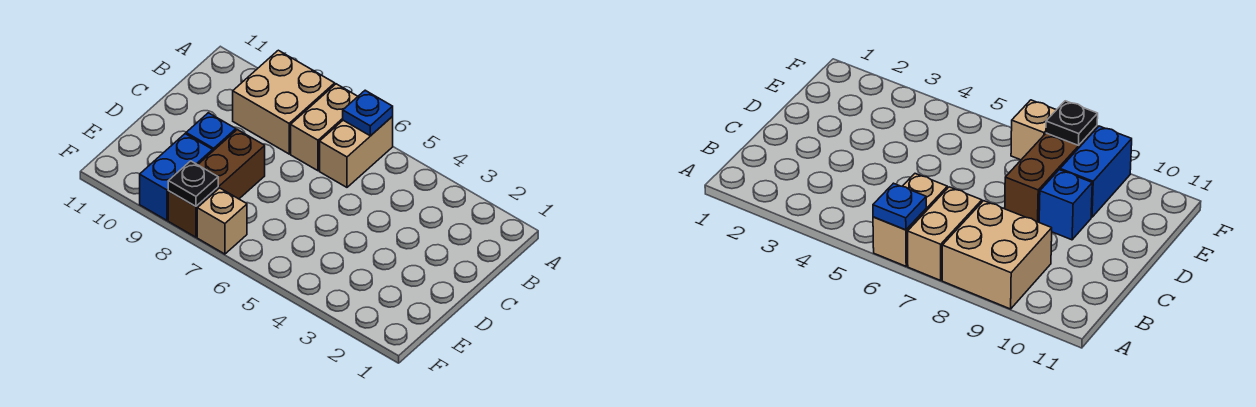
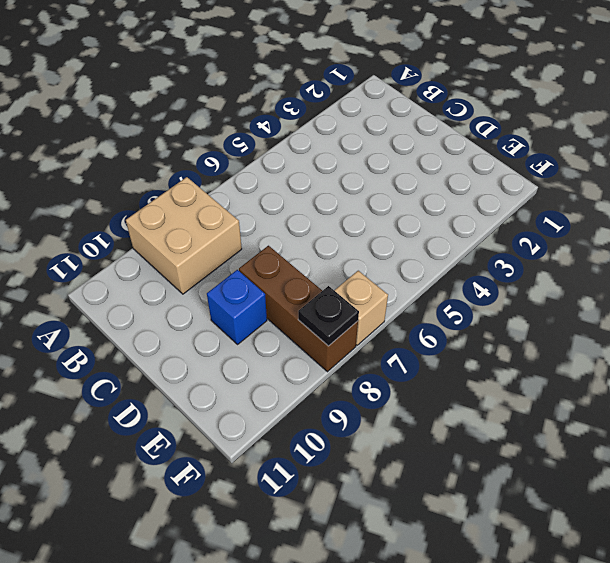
none -> tan brick A6:B6 level 1
none -> tan brick A7:B7 level 1

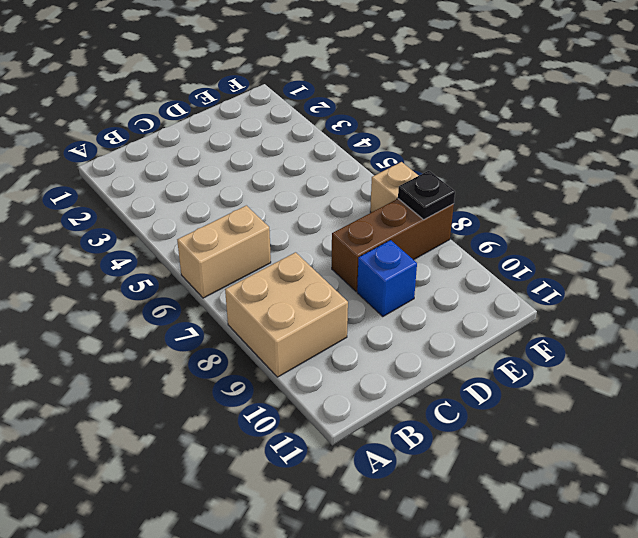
none -> tan brick A7:B7 level 1
none -> blue brick E9:F9 level 1

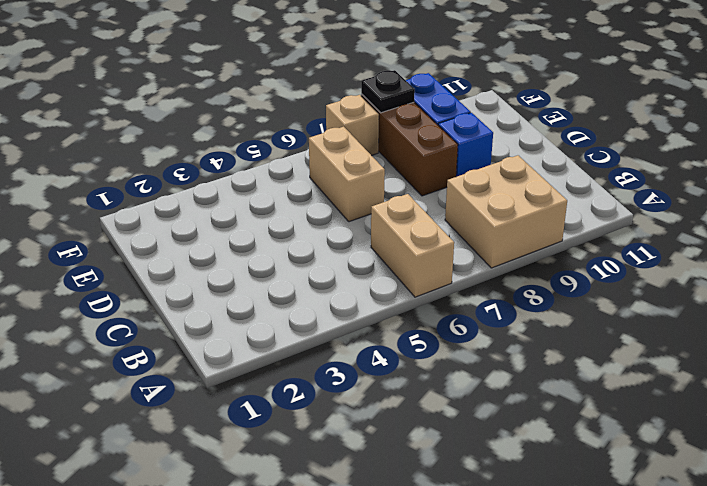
tan brick D6:E6 level 1 -> tan brick A7:B7 level 1
none -> blue plate A6 level 2

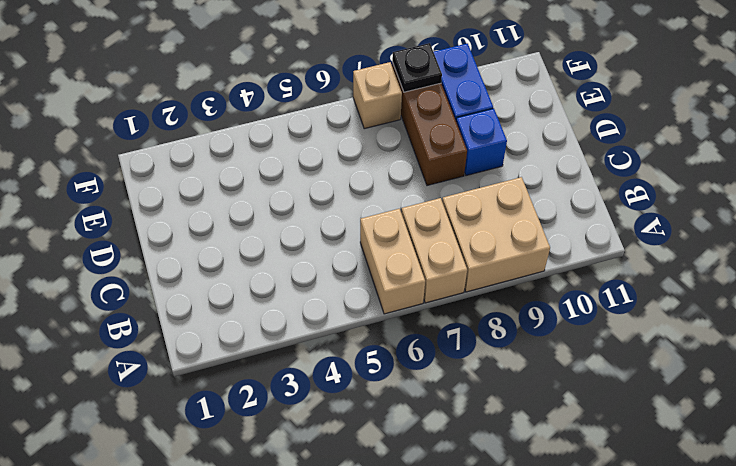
none -> blue plate A6 level 2

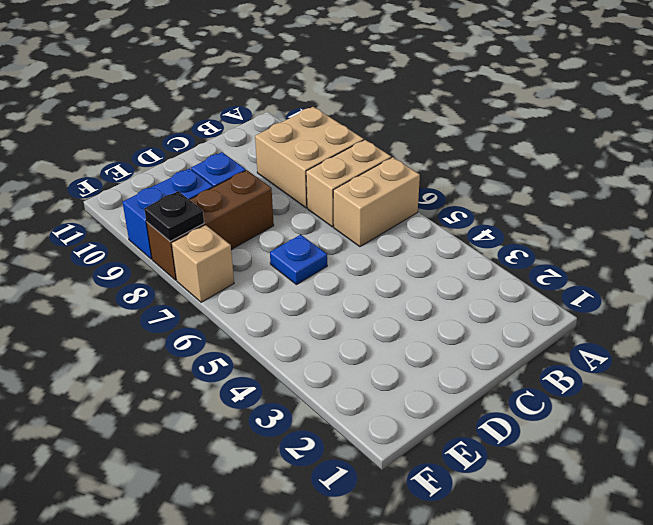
blue plate D6 level 1 -> blue plate A6 level 2

